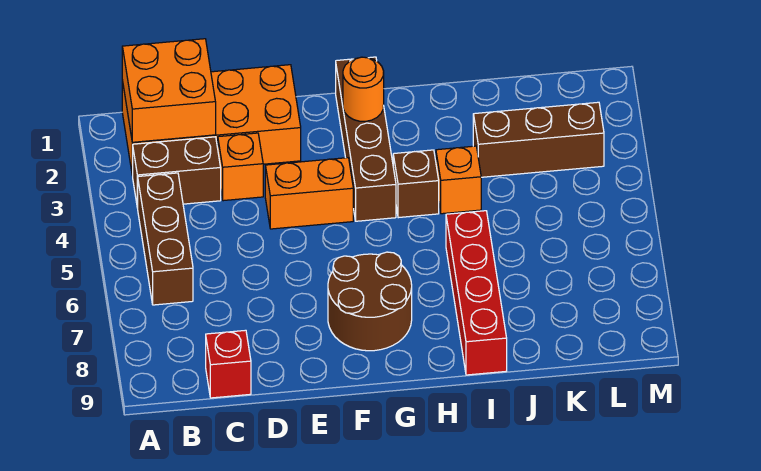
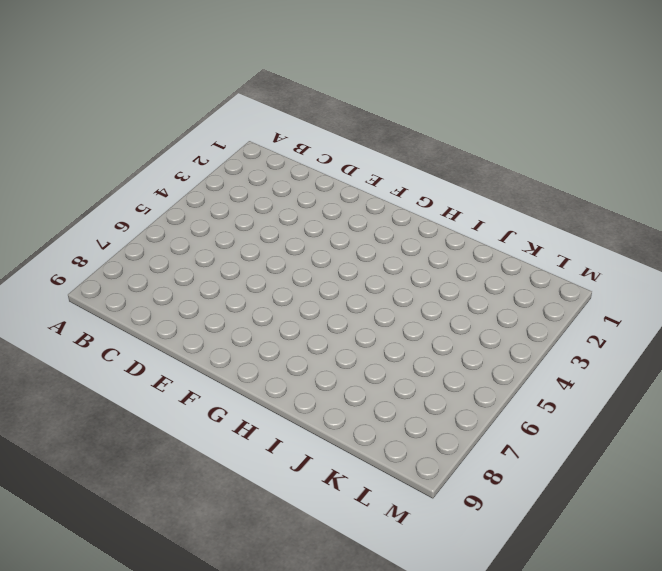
none -> orange brick B1:E2 level 1
none -> brown brick B3:C3 level 1
none -> brown brick B4:B6 level 1

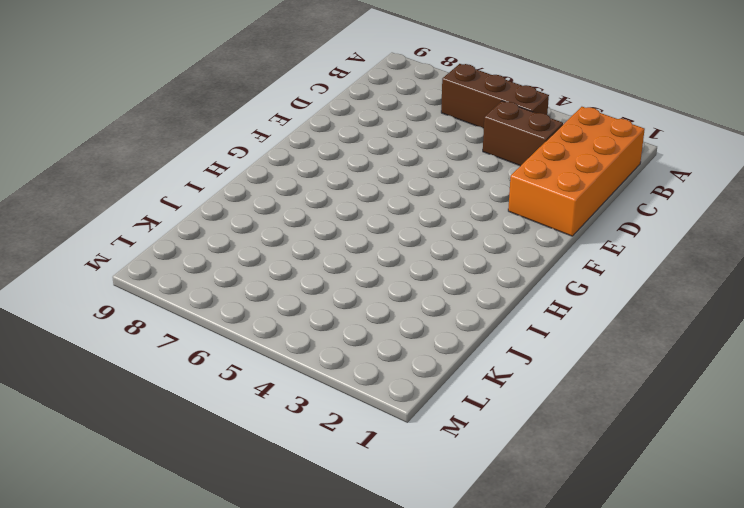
brown brick C3:C4 level 1 -> brown brick B3:C3 level 1
none -> red brick C9 level 1
none -> orange brick D3 level 1
none -> orange brick E4:F4 level 1

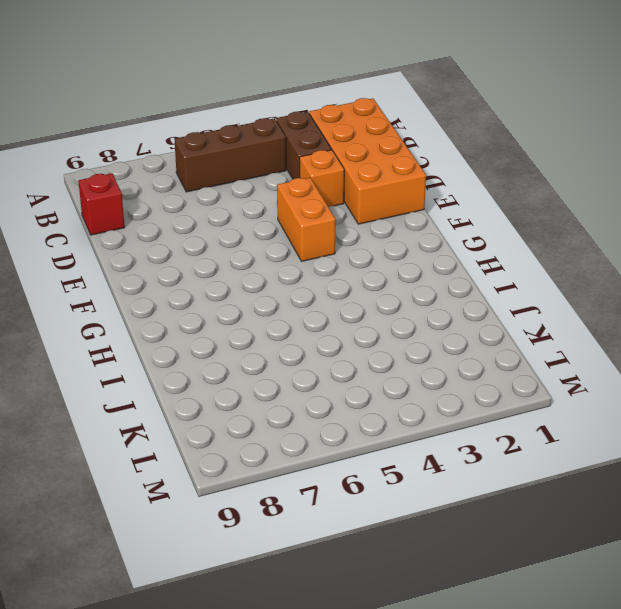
none -> brown round brick F7:G8 level 1
none -> brown brick G1:G4 level 1
none -> brown brick H4 level 1

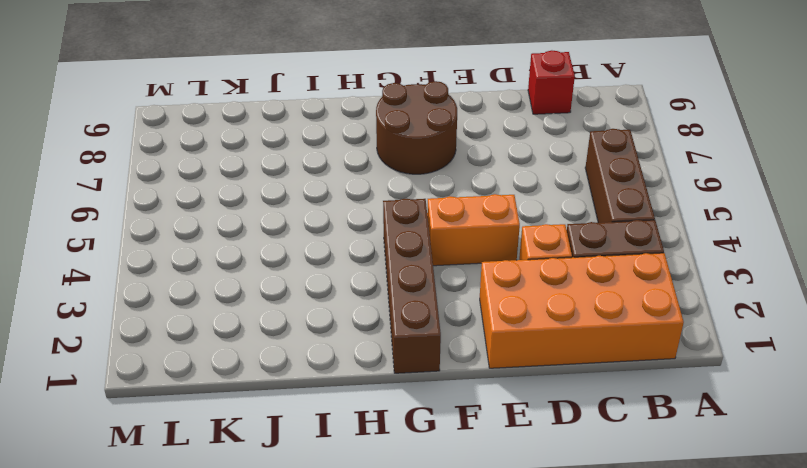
none -> brown brick H4 level 1
none -> orange brick I4 level 1
none -> red brick I6:I9 level 1

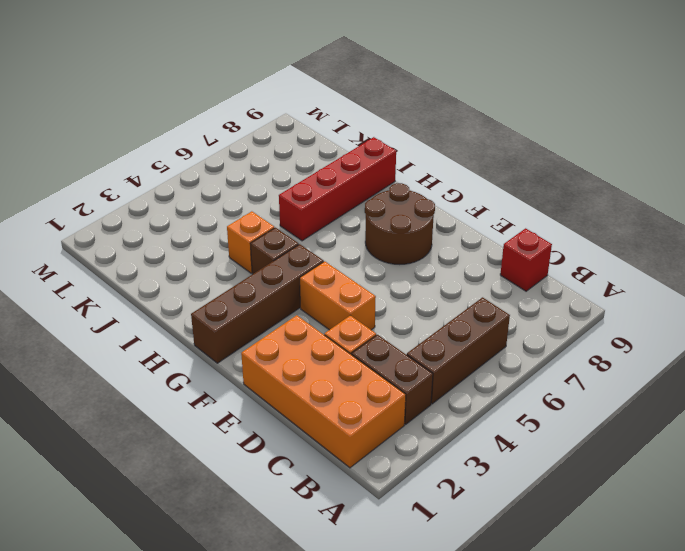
none -> brown brick J3:L3 level 1
none -> orange brick B1:C2 level 2
none -> orange round brick G2 level 2

